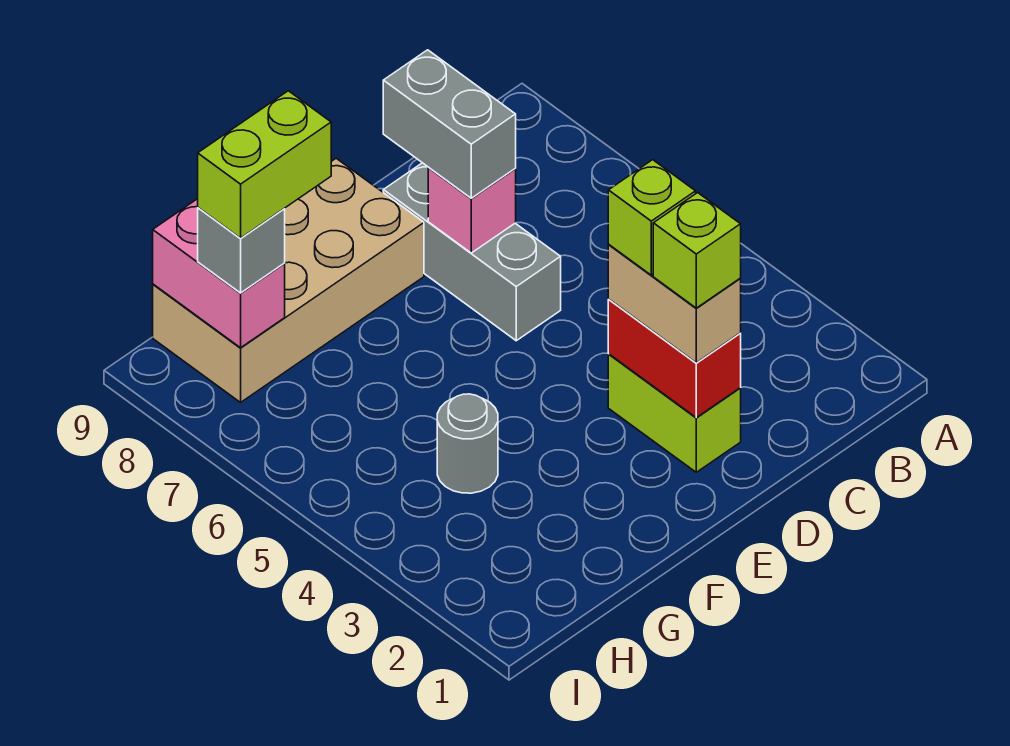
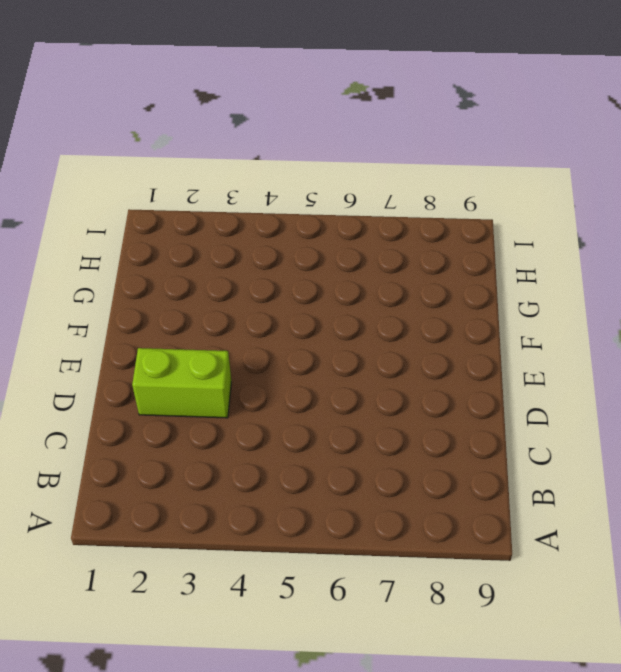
none -> grey brick D6:D8 level 1
none -> tan brick E8:H9 level 1
none -> grey round brick G4 level 1

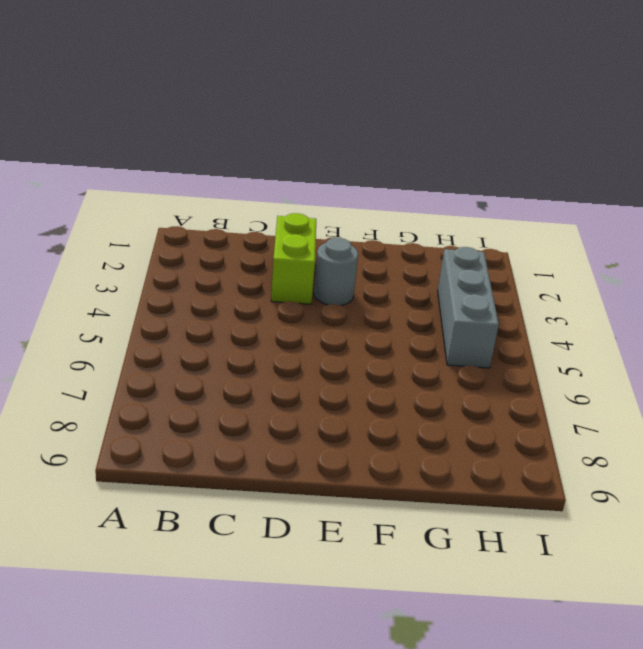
grey round brick E3 level 1 -> grey round brick G4 level 1
grey brick H3:H5 level 1 -> grey brick D6:D8 level 1
none -> tan brick E8:H9 level 1
none -> red brick D2:D3 level 2
none -> pink brick D7 level 2

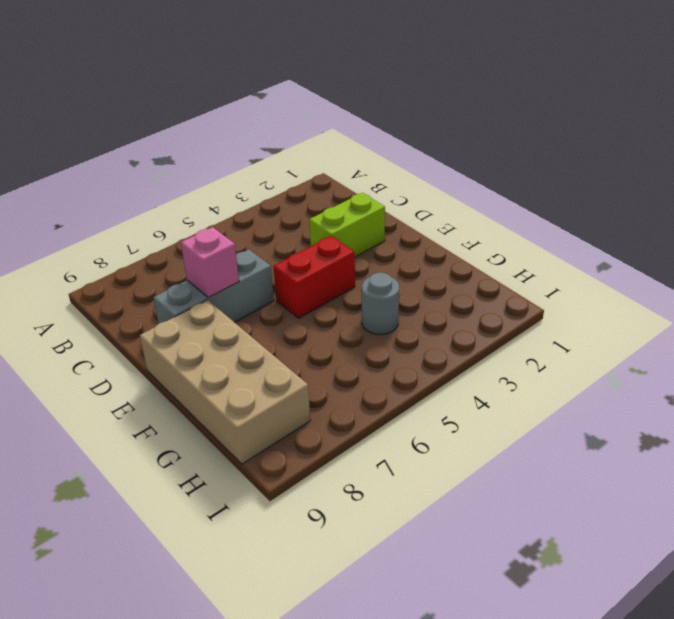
red brick E4:E5 level 1 -> red brick D2:D3 level 2
none -> pink brick H8:H9 level 2
none -> tan brick D2:D3 level 3
none -> grey brick D7:D8 level 3

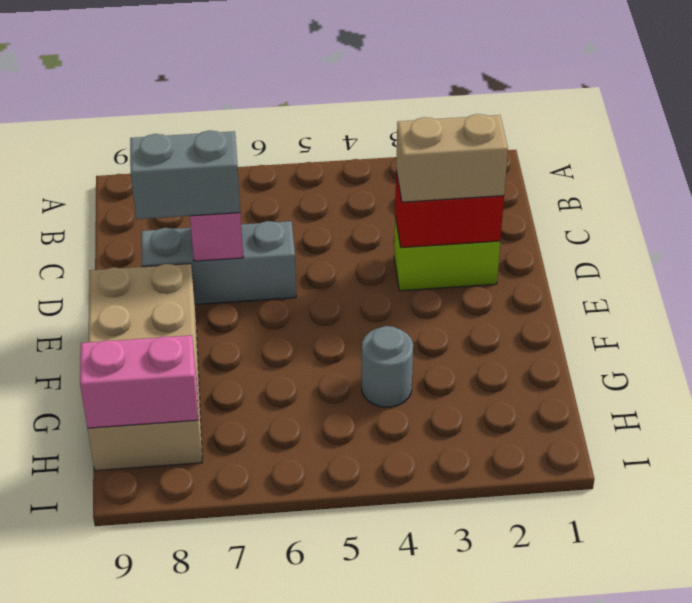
none -> grey brick H8 level 3
none -> lime brick D2 level 4
none -> lime brick D3 level 4

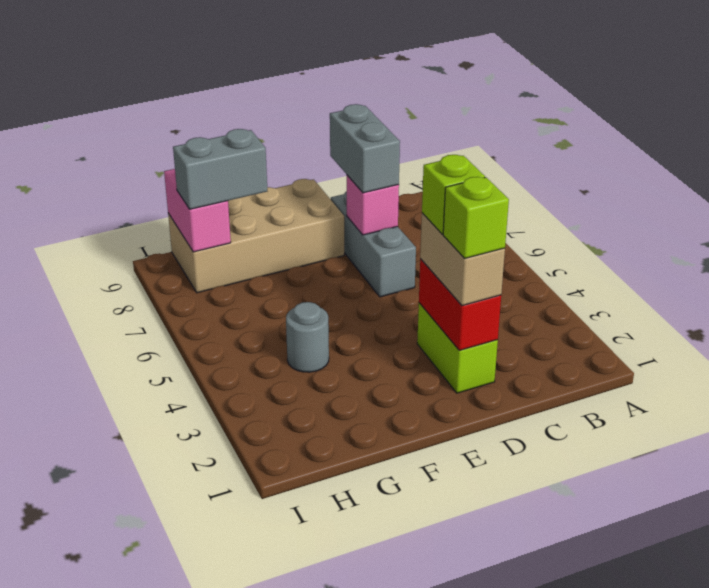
grey brick G8:H8 level 3 -> grey brick H8 level 3
none -> lime brick G8:H8 level 4

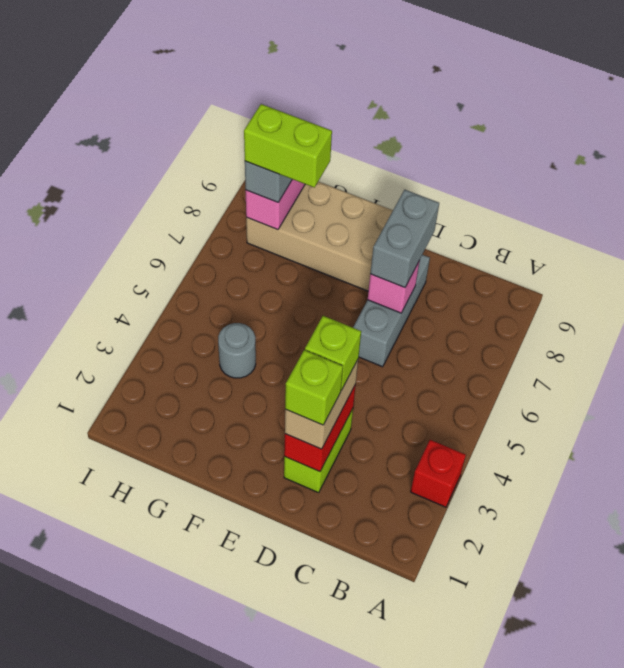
red brick A3 level 1 -> none

